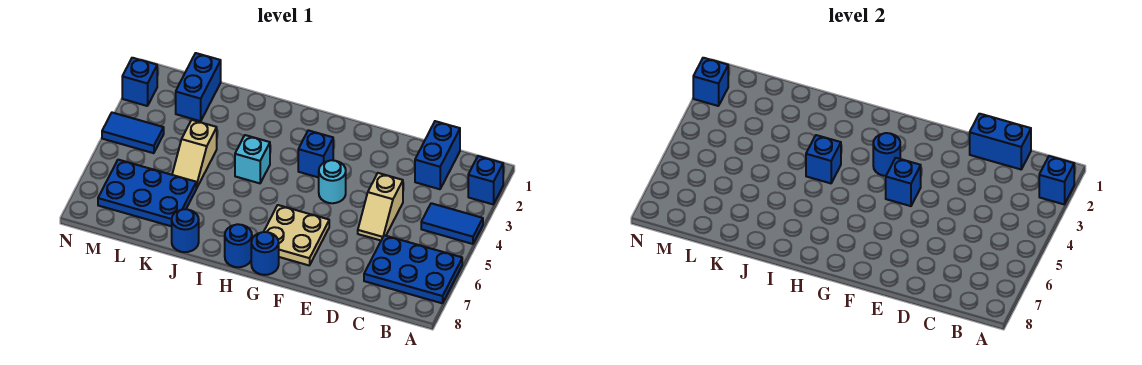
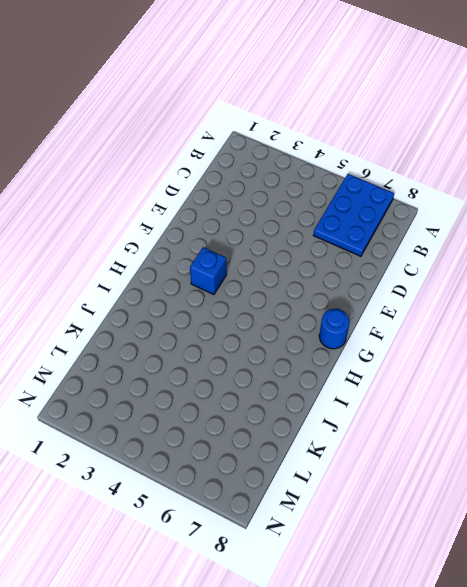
none -> blue brick A2 level 1
none -> blue tile A4:B4 level 1
none -> blue brick C1:C2 level 1

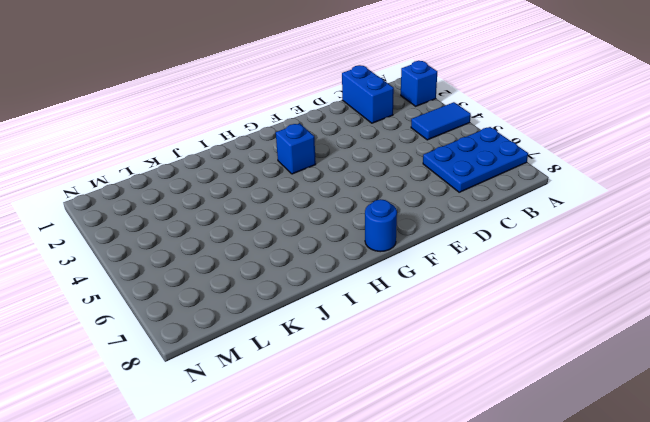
none -> tan slope D4:D5 level 1 top 4
none -> cyan round brick F4 level 1
none -> tan plate F6:G7 level 1

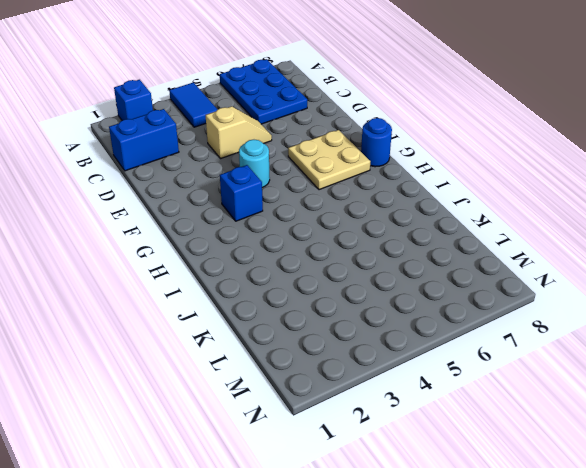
none -> blue round brick H8 level 1
none -> cyan brick I4 level 1
none -> blue round brick J8 level 1

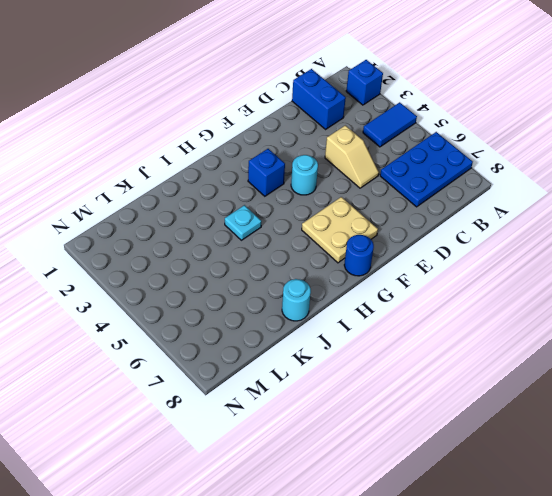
cyan plate I4 level 1 -> cyan brick I4 level 1
cyan round brick J8 level 1 -> blue round brick J8 level 1
none -> blue round brick H8 level 1
none -> tan slope K4:K5 level 1 top 4
none -> blue plate K6:M7 level 1

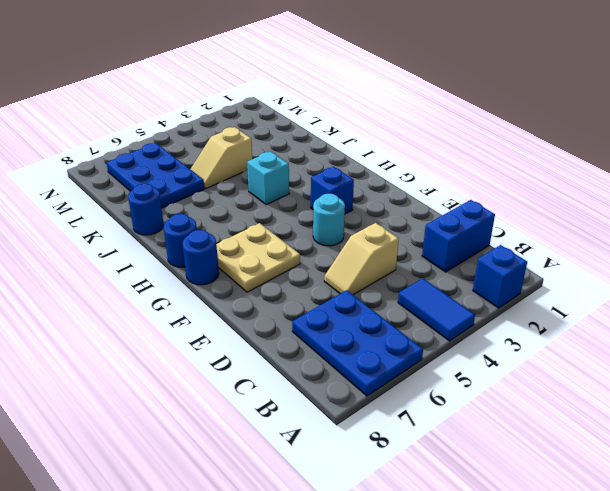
none -> blue brick L1:L2 level 1
none -> blue tile M4:N4 level 1
none -> blue brick N2 level 1

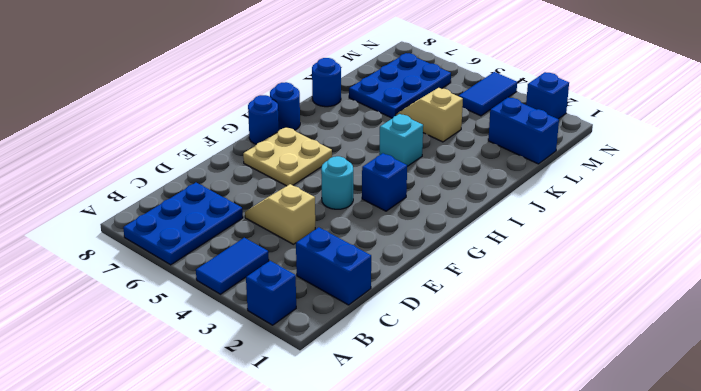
none -> blue brick A2 level 2
none -> blue brick C1:D1 level 2
none -> blue brick F4 level 2

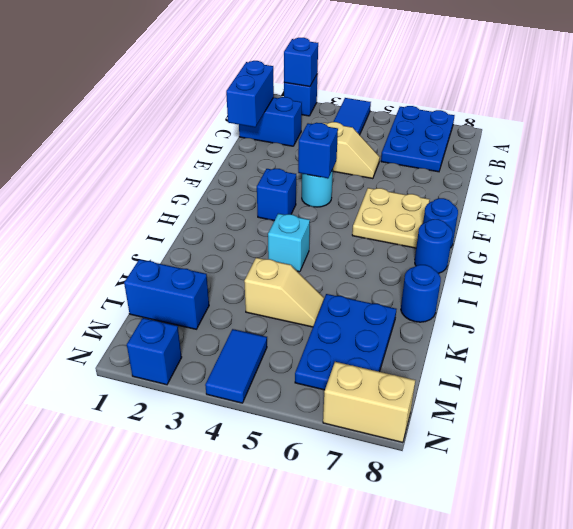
tan brick N7:N8 level 1 -> none
none -> blue round brick G3 level 2
none -> blue brick I4 level 2
none -> blue brick N2 level 2

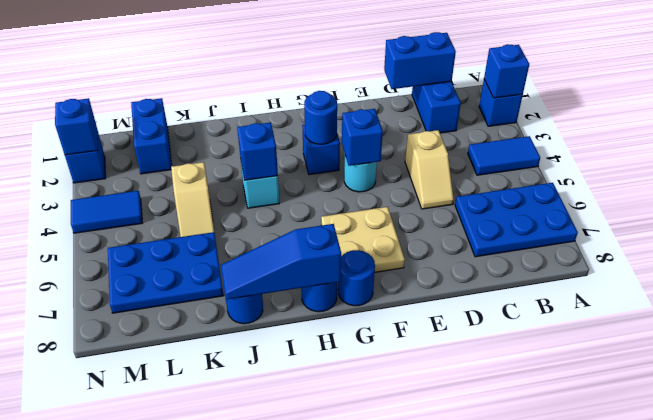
blue slope H8:J8 level 2 top H -> none

